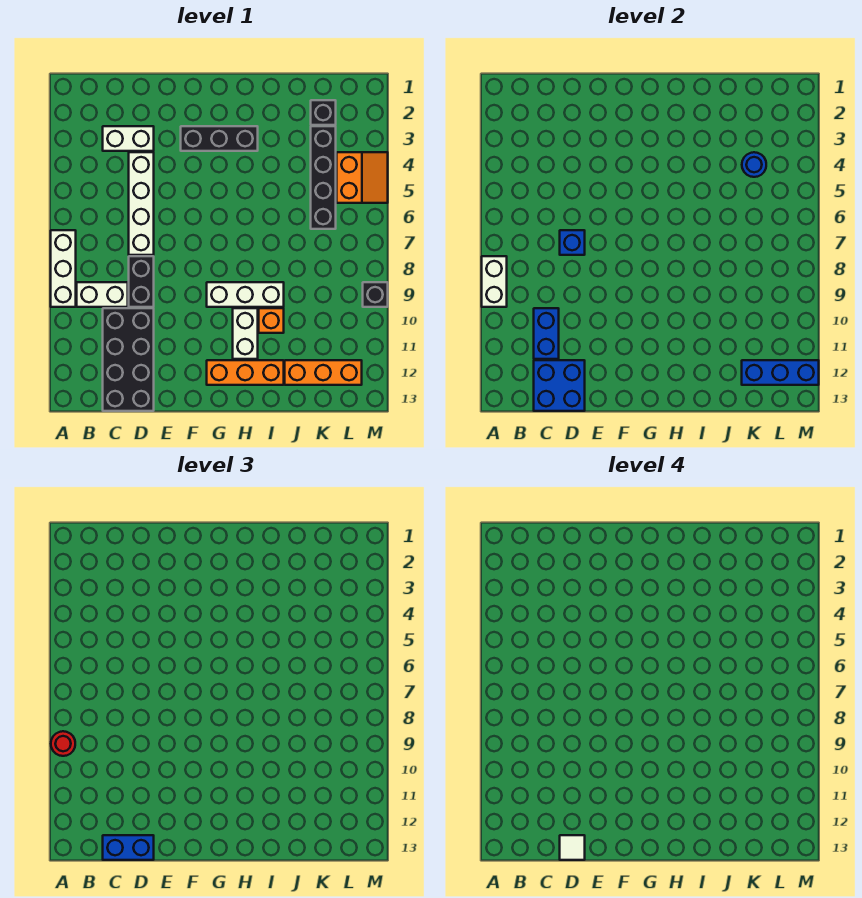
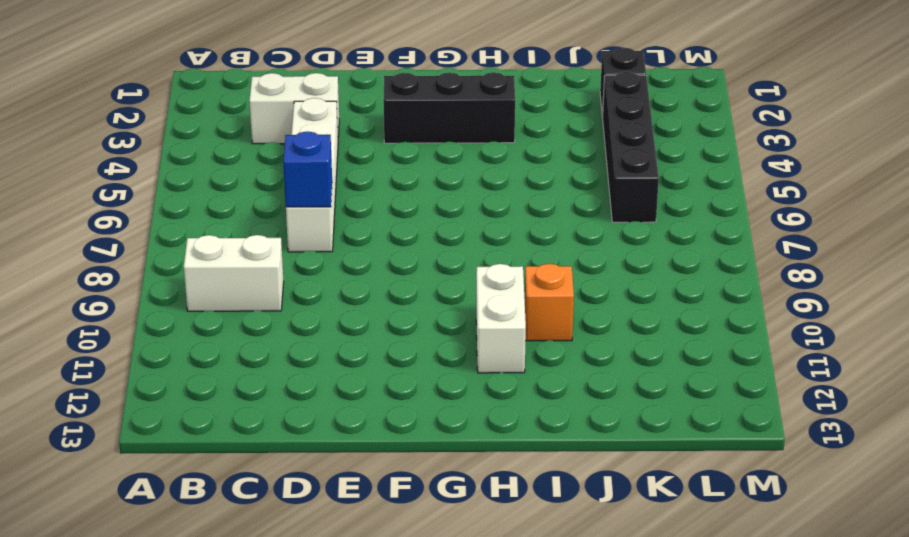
none -> white brick A7:A9 level 1
none -> black brick C10:D13 level 1
none -> black brick D8:D9 level 1

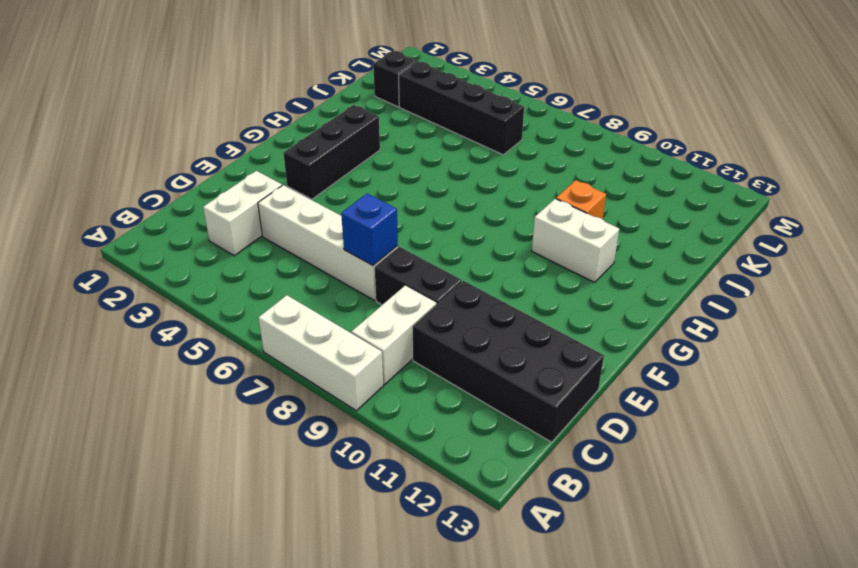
none -> white brick G9:I9 level 1
none -> orange brick G12:I12 level 1
none -> orange brick J12:L12 level 1

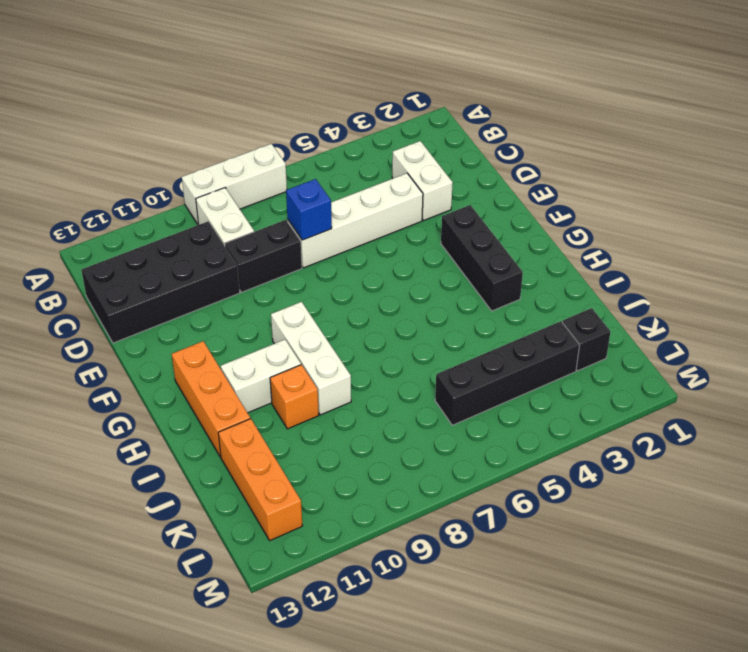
none -> orange slope L4:M5 level 1 top L
none -> black brick M9 level 1
none -> white brick A8:A9 level 2

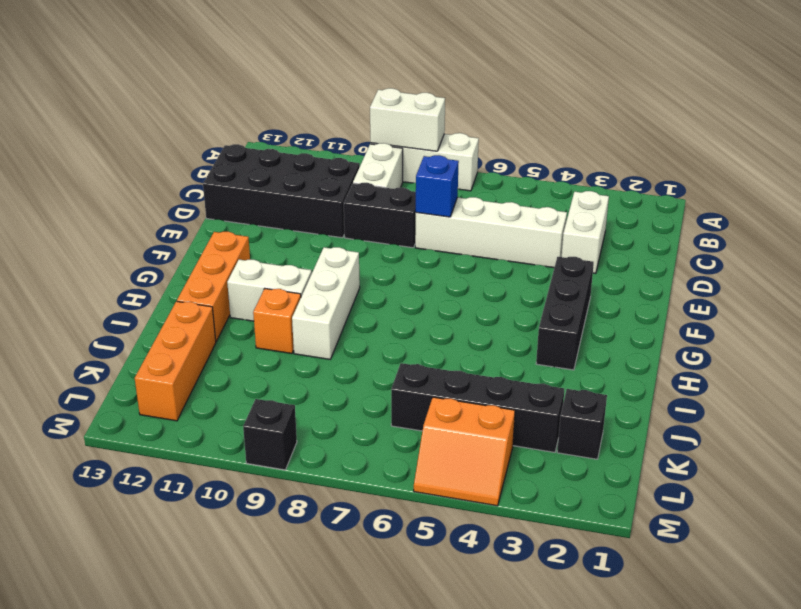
none -> blue brick C10:C11 level 2
none -> blue brick C12:D13 level 2
none -> blue round brick K4 level 2

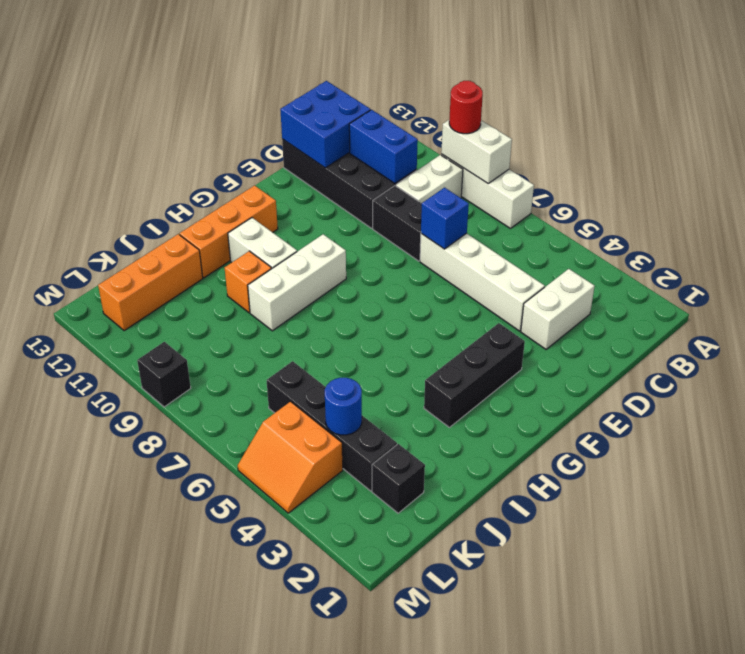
none -> blue brick K12:M12 level 2
none -> blue brick C13:D13 level 3
none -> white tile D13 level 4

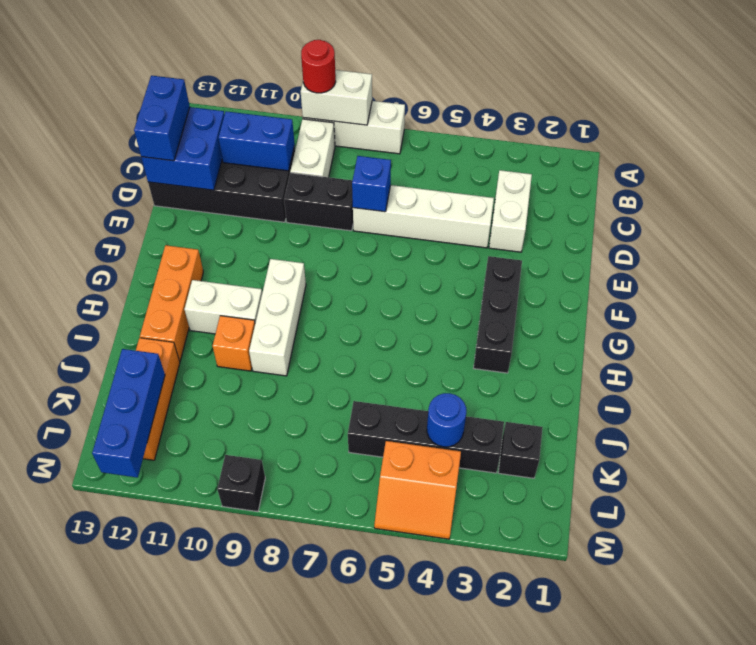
none -> white tile D13 level 4

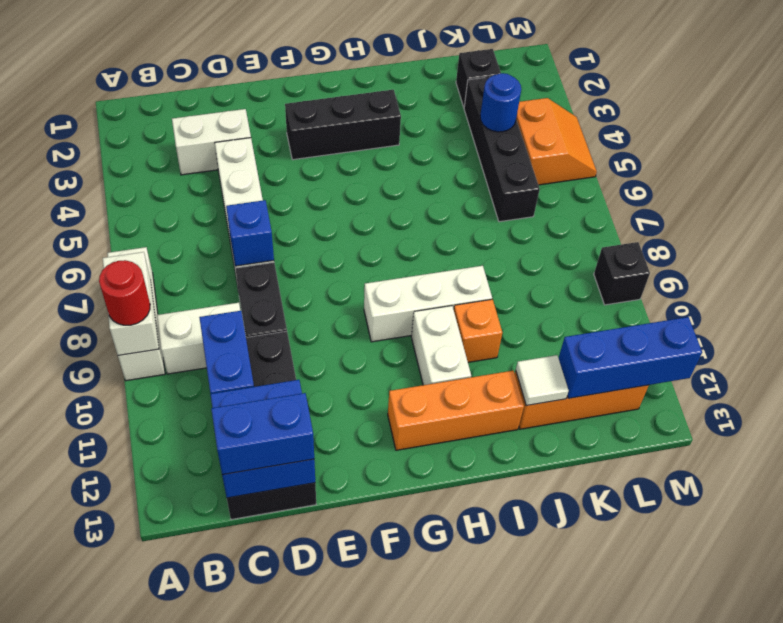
white tile J12 level 2 -> white tile D13 level 4

